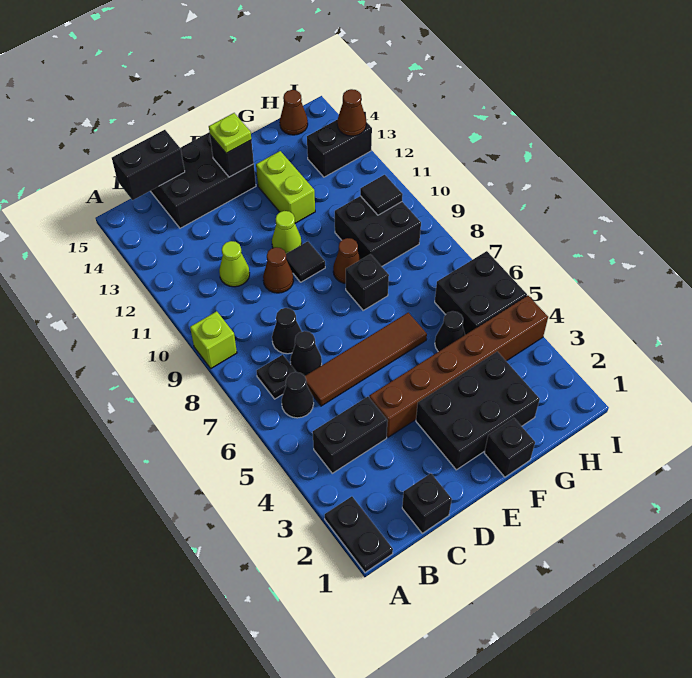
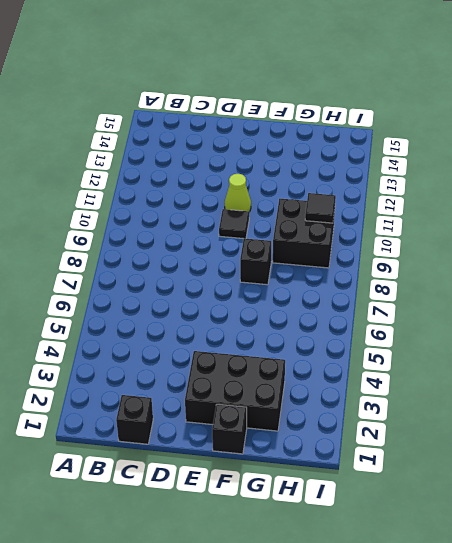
none -> black plate A1:A2 level 1
none -> lime brick A9 level 1
none -> black brick B4:C4 level 1
none -> black cone B6 level 1

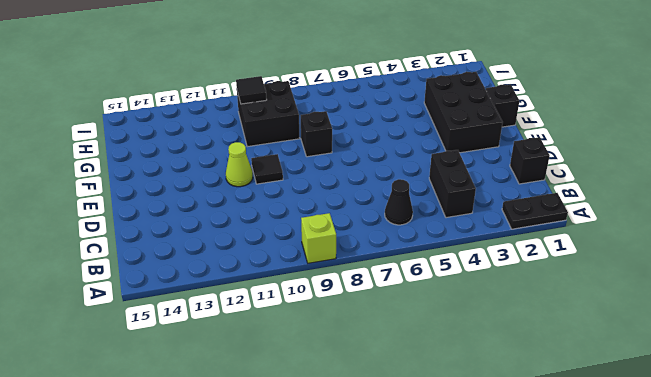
none -> black plate B7 level 1
none -> brown tile C6:F6 level 1
none -> black cone C7 level 1
none -> black cone C8 level 1

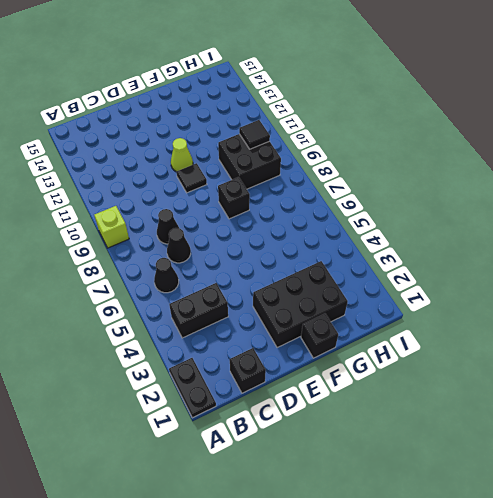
none -> black plate B7 level 1
none -> brown tile C6:F6 level 1
none -> lime cone C11 level 1
none -> black brick C14:E15 level 1

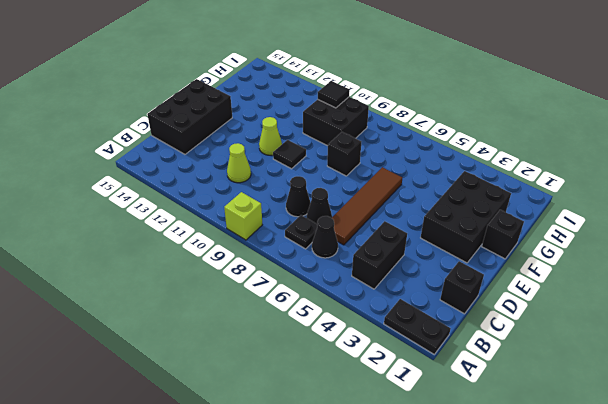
none -> brown brick D4:I4 level 1
none -> brown cone D10 level 1
none -> brown cone F9 level 1
none -> lime brick F12:F13 level 1

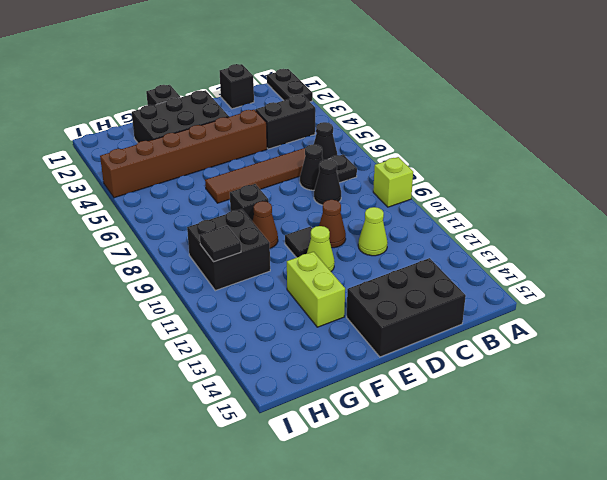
none -> black cone G5 level 1
none -> black brick H5:I6 level 1
none -> black brick H13:I13 level 1
none -> brown cone H15 level 1

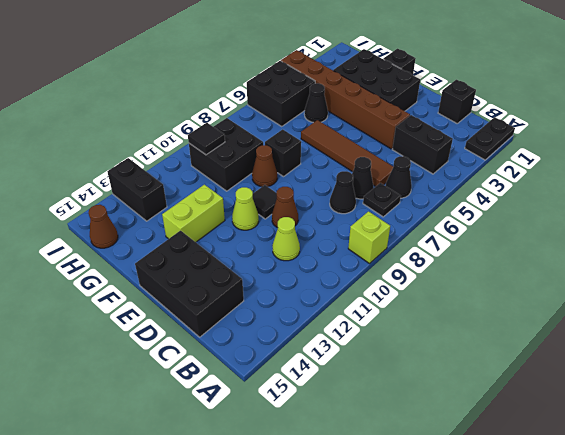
none -> black brick B15:C15 level 2
none -> black brick E14 level 2
none -> brown cone I13 level 2
none -> lime plate E14 level 3

